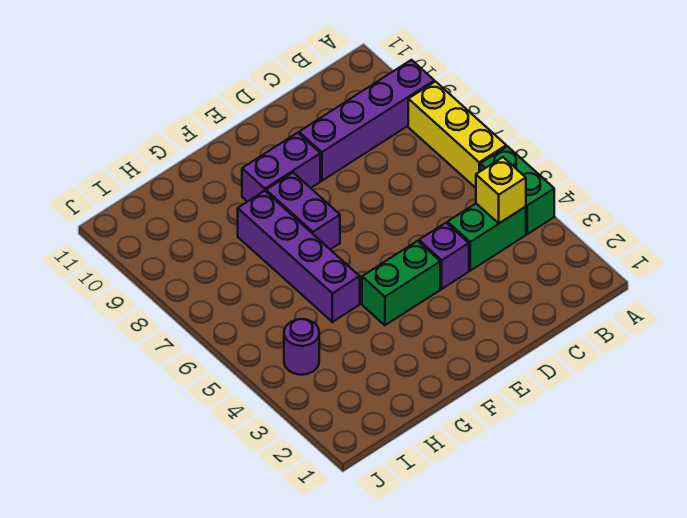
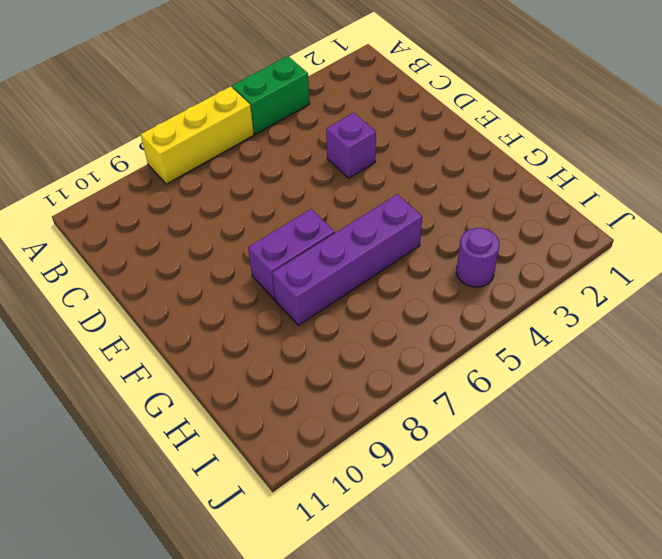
none -> purple brick A9:D9 level 1
none -> green brick B4:C4 level 1

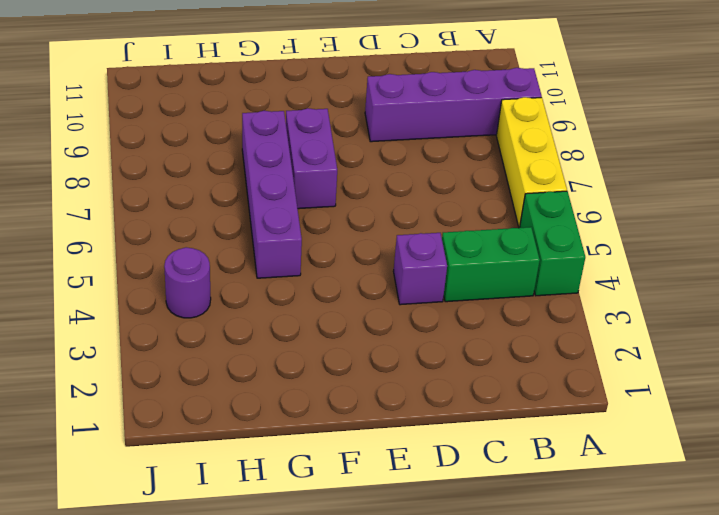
none -> green brick E4:F4 level 1
none -> purple brick E9:F9 level 1

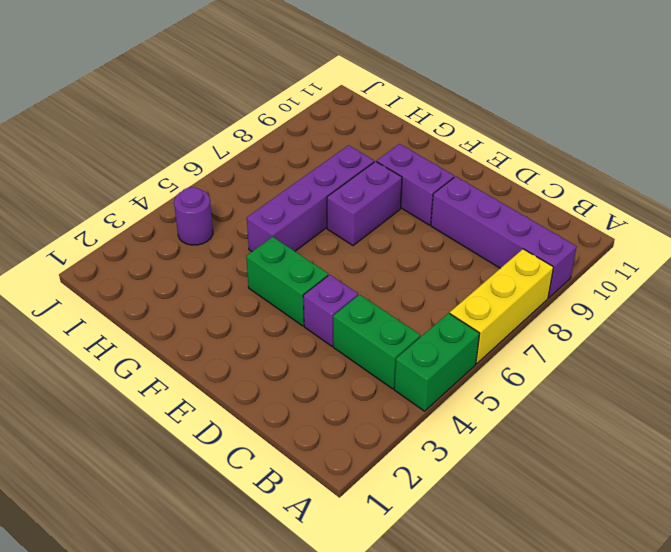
none -> yellow brick B4 level 2

